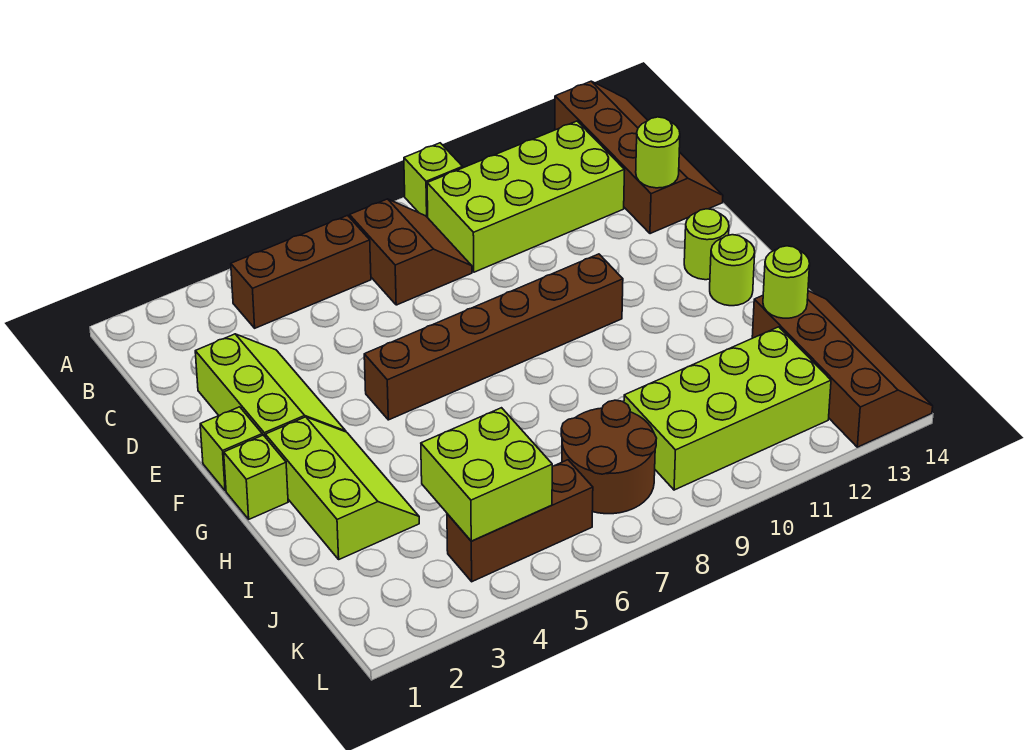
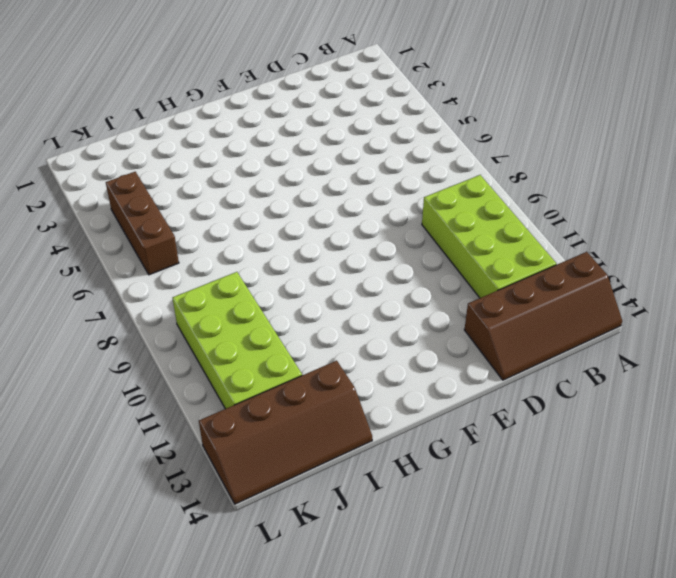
none -> lime brick A9 level 1
none -> brown brick B4:B6 level 1
none -> brown slope B7:C8 level 1 top 7

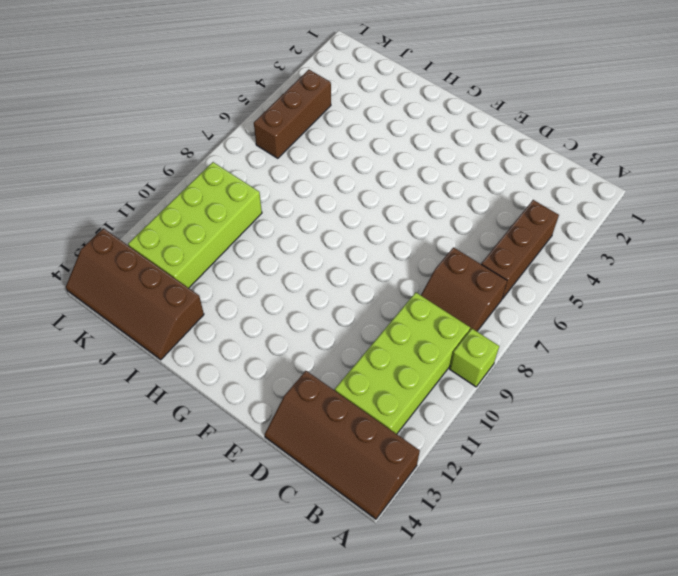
none -> lime slope D2:F3 level 1 top 2
none -> lime brick F1 level 1
none -> brown brick F5:F10 level 1

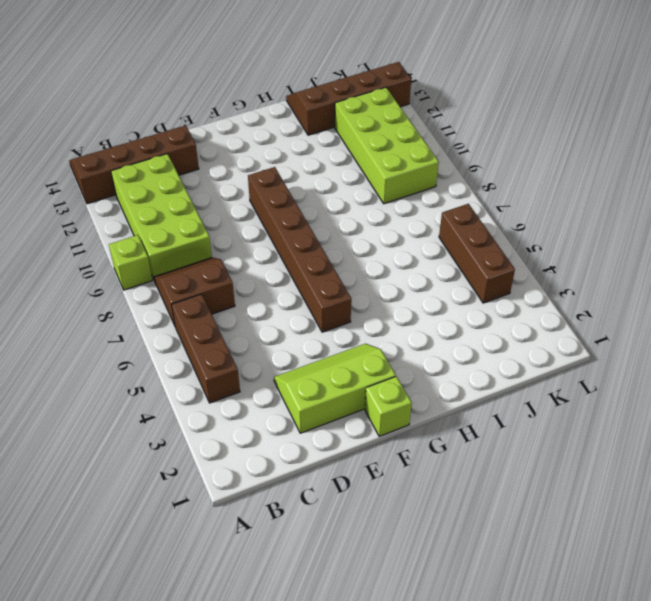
none -> lime round brick F13 level 1
none -> lime brick G1 level 1
none -> lime slope G2:I3 level 1 top 2

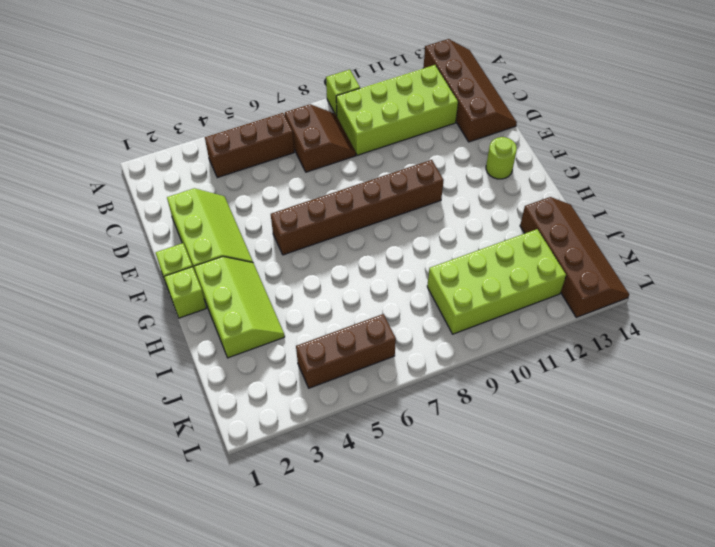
none -> lime round brick G13 level 1
none -> brown round brick J7:K8 level 1
none -> lime round brick D13 level 2

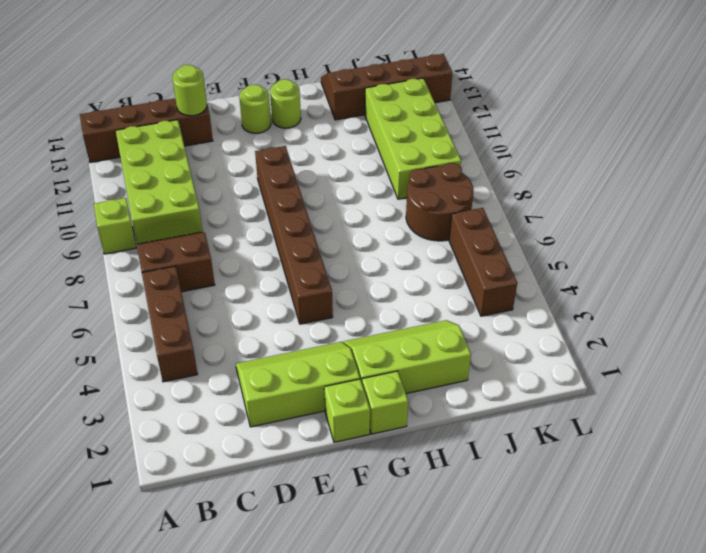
none -> lime round brick I13 level 2
none -> lime brick J4:K5 level 2

